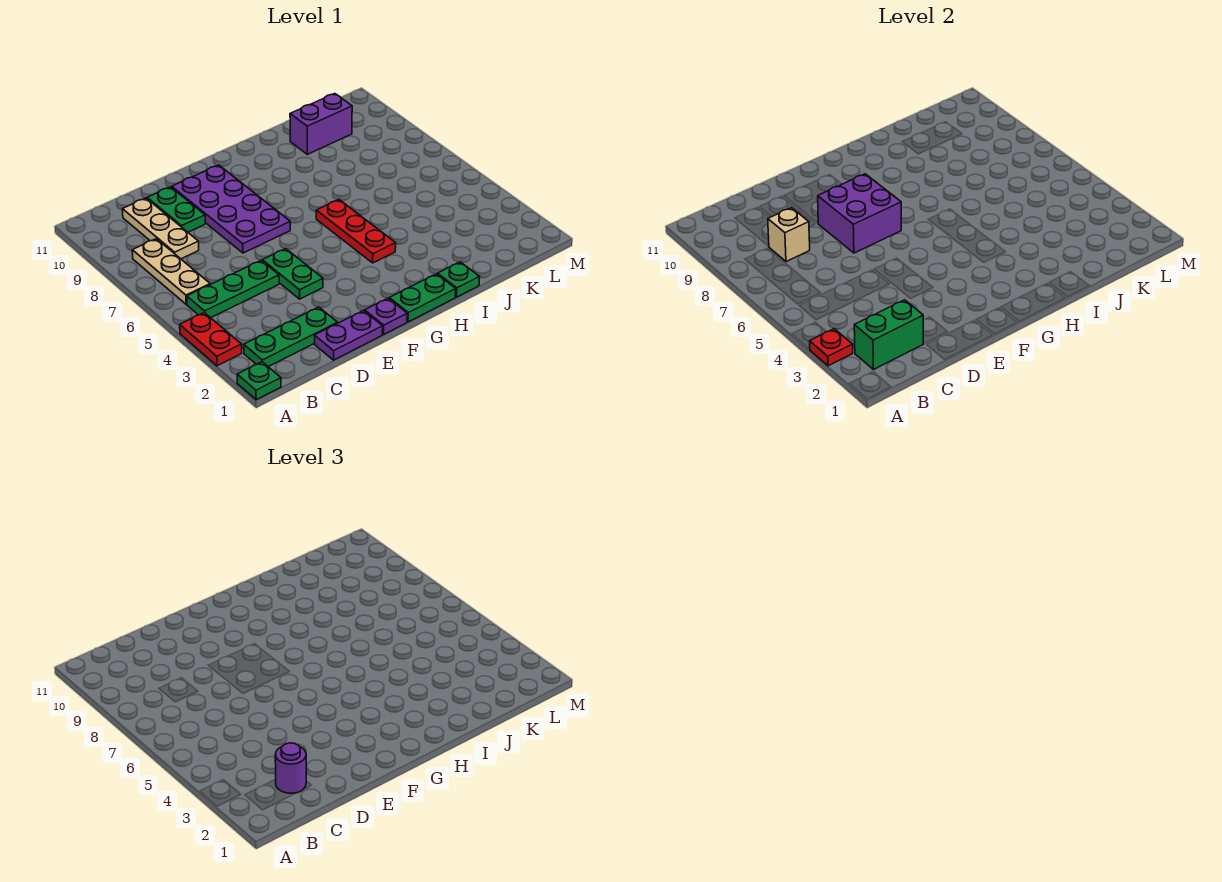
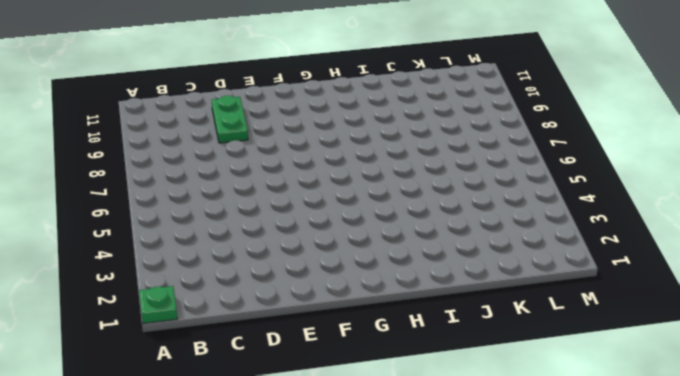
none -> red plate A3:A4 level 1
none -> green plate B2:D2 level 1
none -> green plate B5:D5 level 1

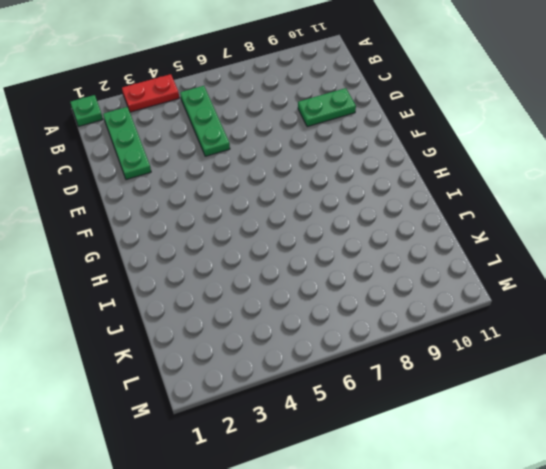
none -> tan plate B6:B8 level 1
none -> tan plate C8:C10 level 1
none -> purple plate D1:E1 level 1

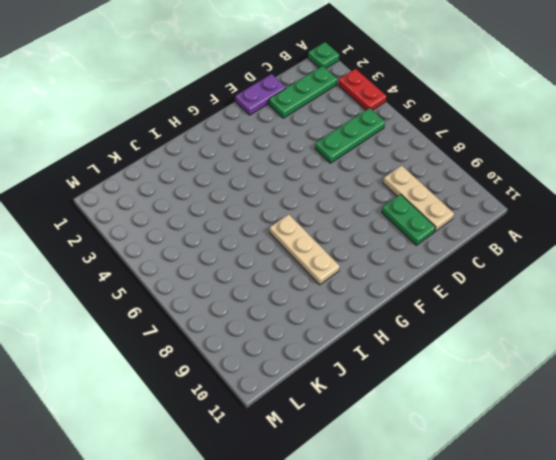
tan plate H7:H9 level 1 -> tan plate B6:B8 level 1
none -> green plate E4:E5 level 1
none -> purple plate E7:F10 level 1
none -> purple plate F1 level 1

